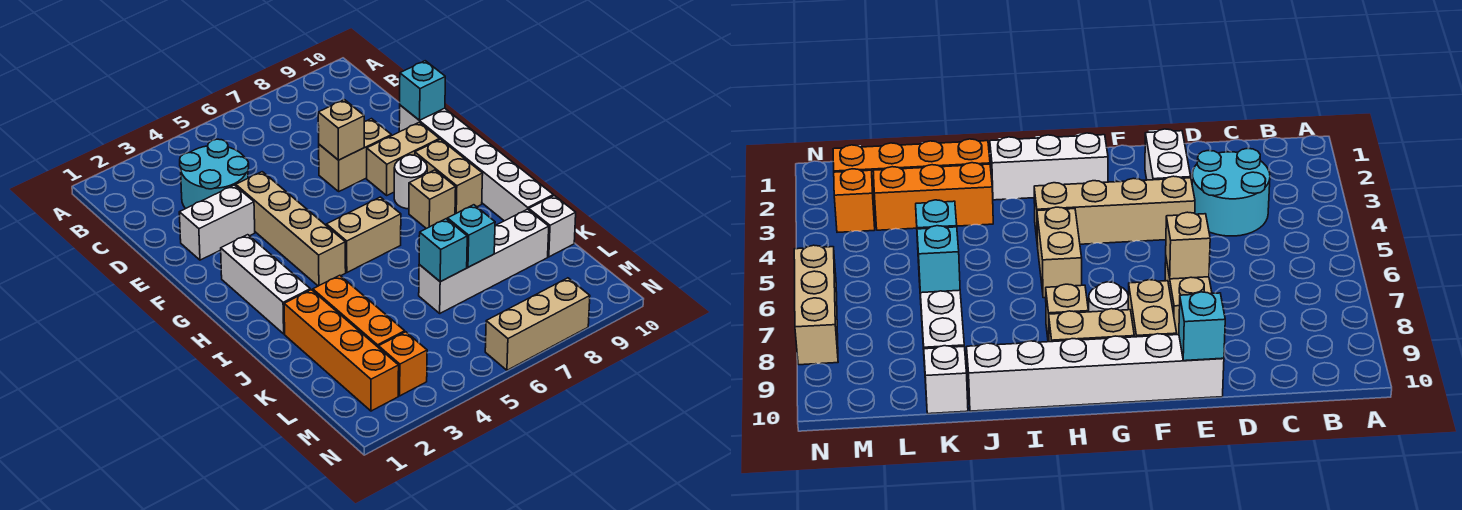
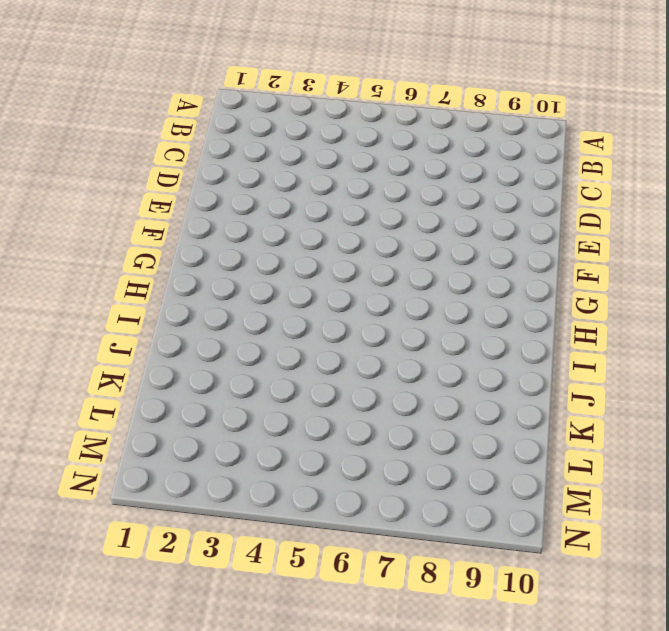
none -> cyan round brick C3:D4 level 1
none -> white brick E2:E3 level 1
none -> tan brick E4:H4 level 1

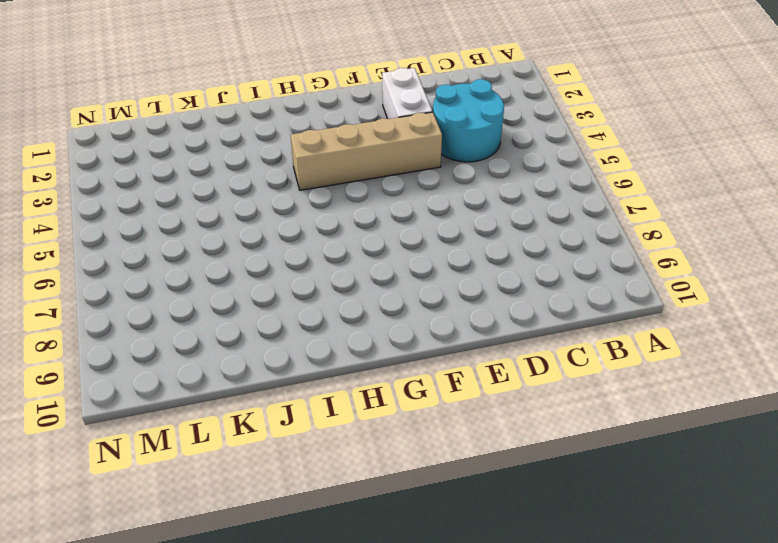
none -> tan brick E7:E8 level 1
none -> white brick E10:J10 level 1
none -> tan brick F8:F9 level 1

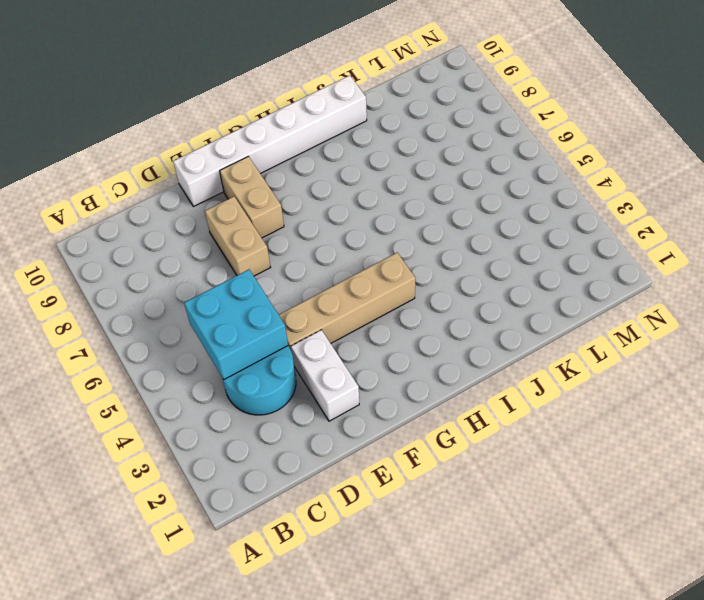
cyan brick C4:D5 level 2 -> none
none -> white brick G2:I2 level 1
none -> white round brick G8 level 1
none -> tan brick G9:H9 level 1

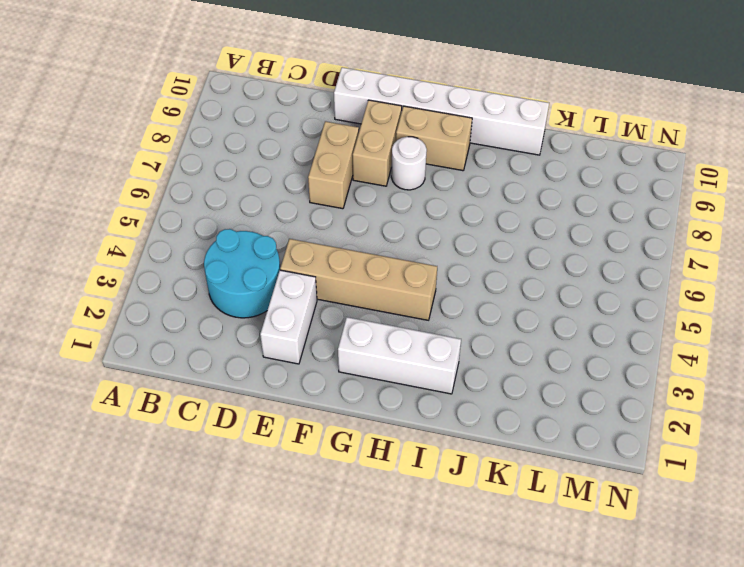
none -> tan brick H5:H6 level 1
none -> tan brick H8 level 1
none -> orange brick J2:M2 level 1

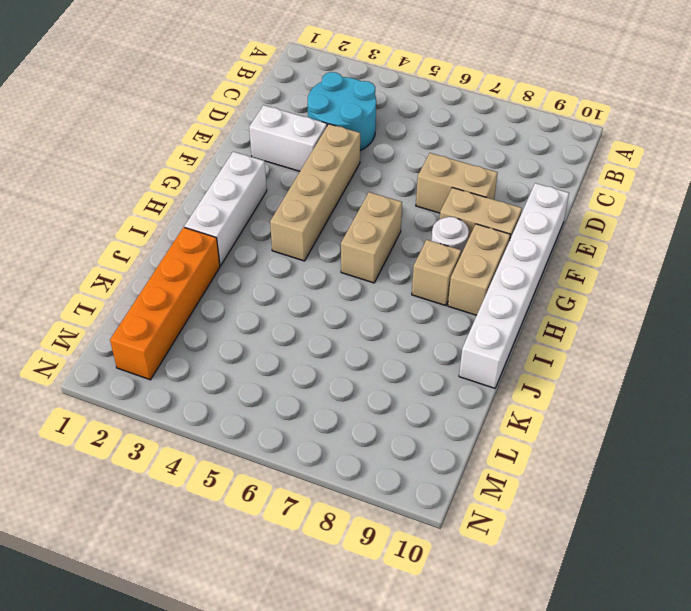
tan brick G6:H6 level 1 -> tan brick H5:H6 level 1
none -> orange brick J3:L3 level 1
none -> white brick K6:K9 level 1
none -> white brick K10 level 1

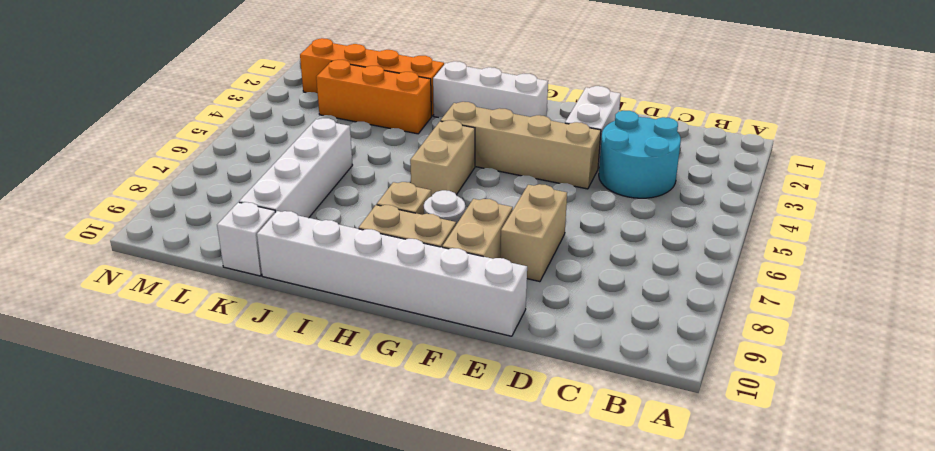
none -> orange brick M3 level 1
none -> tan brick N6:N8 level 1
none -> tan brick E7 level 2

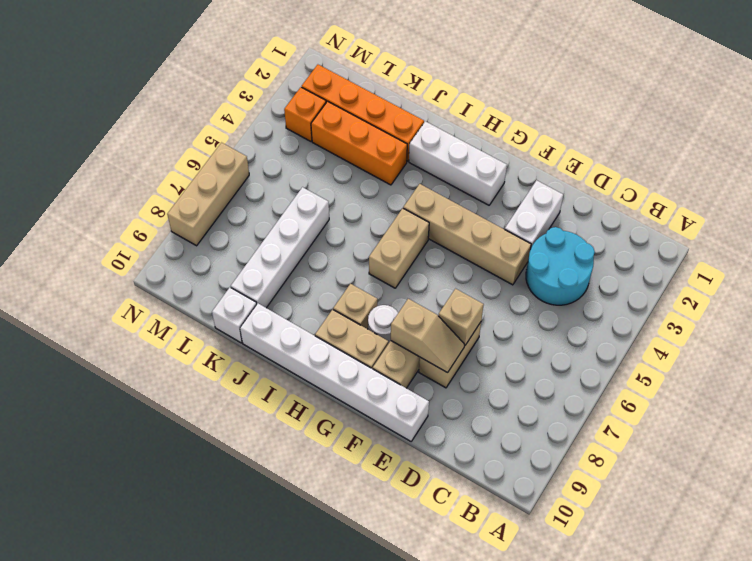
tan slope E8:F8 level 2 top F -> none
none -> cyan brick E10 level 2
none -> cyan brick K6 level 2
none -> cyan brick K7 level 2

